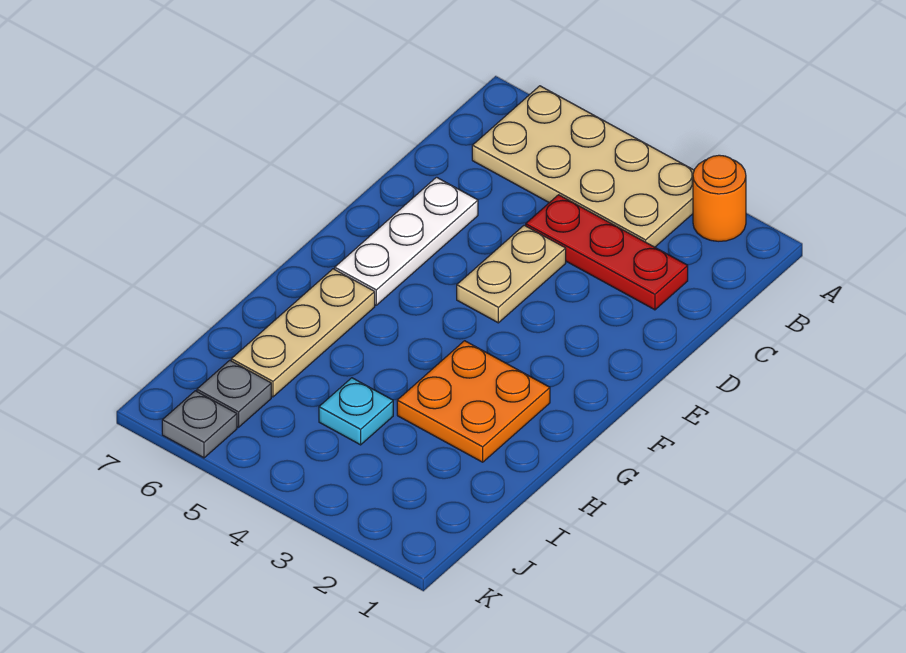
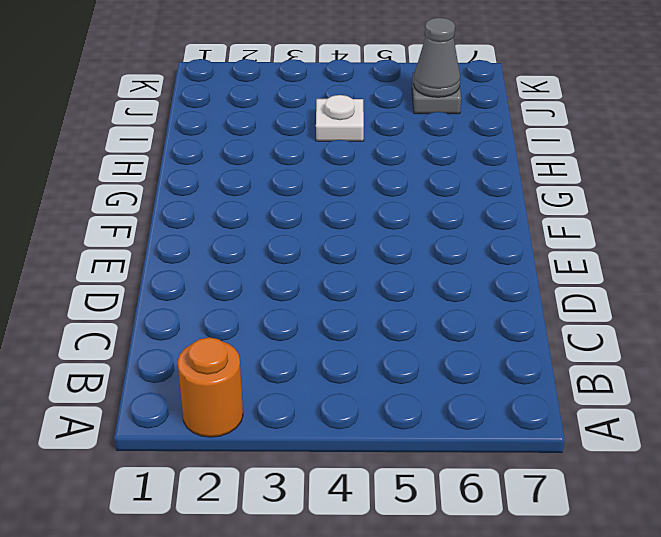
white plate I4 level 1 -> cyan plate I4 level 1
grey cone J6 level 2 -> none
none -> tan plate A3:B6 level 1
none -> red plate C2:C4 level 1

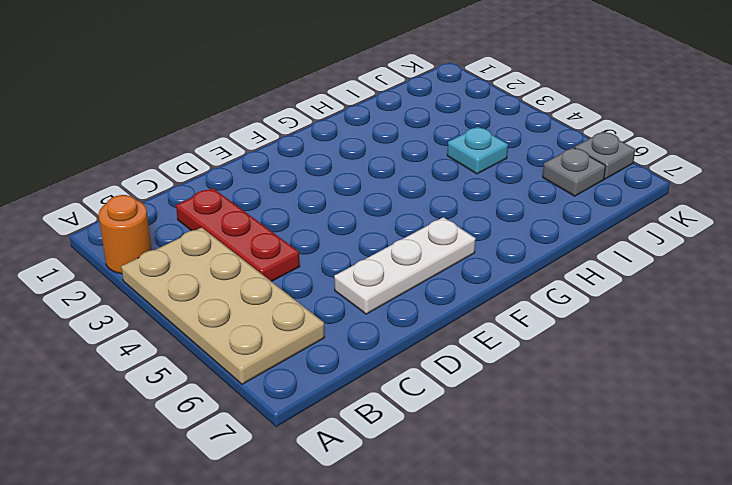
none -> tan plate D4:E4 level 1
none -> orange plate G2:H3 level 1

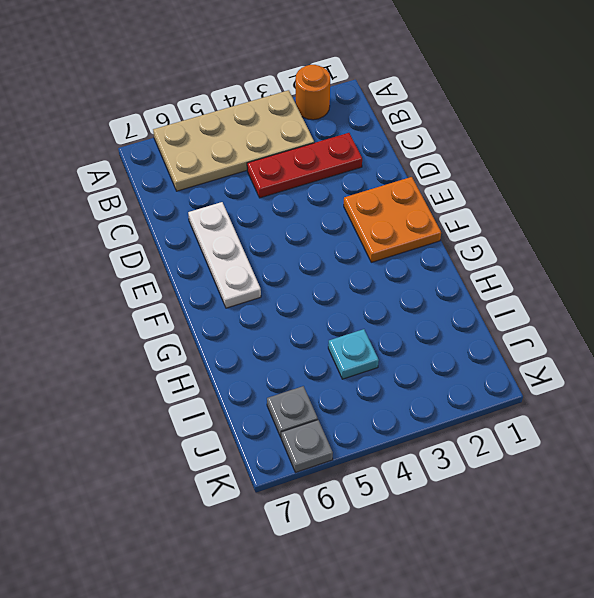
orange plate E1:F2 level 1 -> orange plate G2:H3 level 1
none -> tan plate D4:E4 level 1
none -> tan plate G6:I6 level 1

